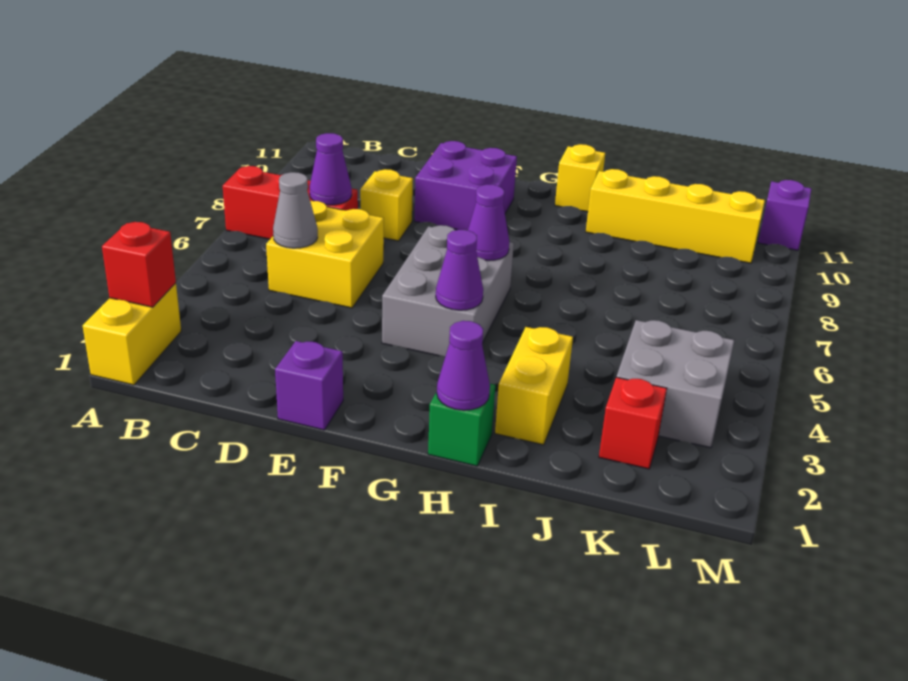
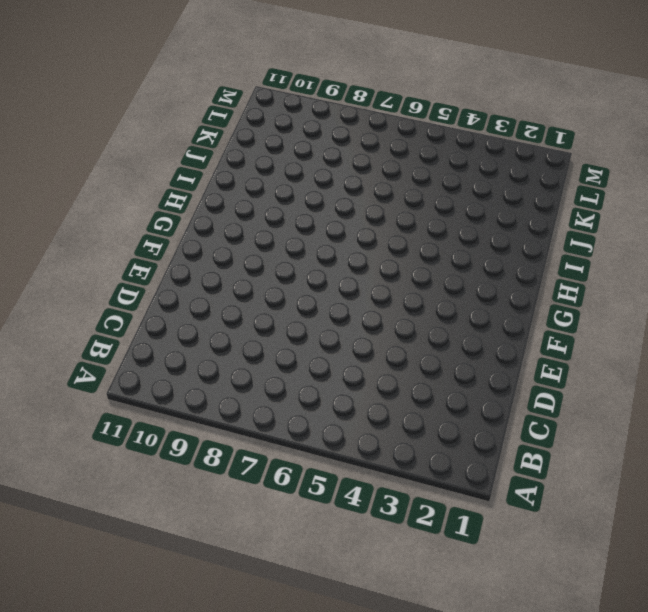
none -> yellow brick A1:A2 level 1
none -> red brick A7:C7 level 1
none -> yellow brick C5:D6 level 1

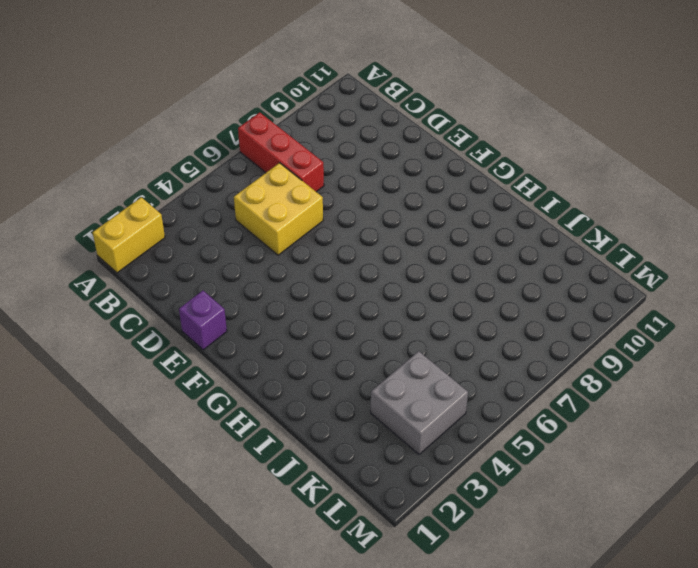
none -> yellow brick D8 level 1
none -> purple brick E9:F10 level 1
none -> grey brick F4:G6 level 1

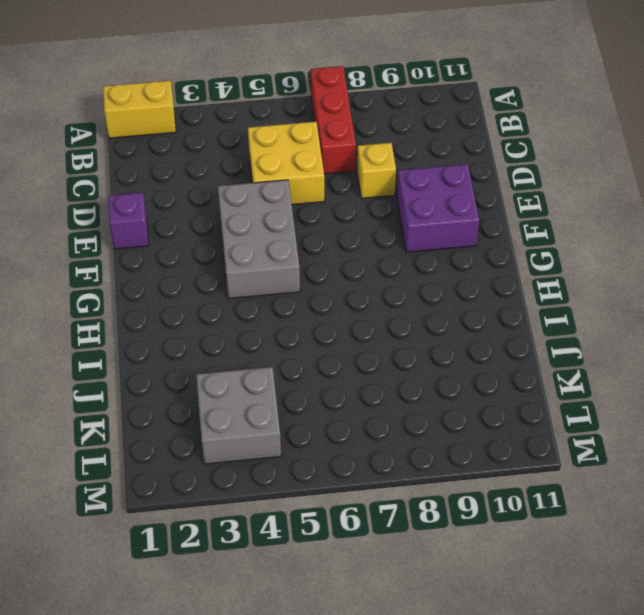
grey brick E4:G5 level 1 -> grey brick F4:G6 level 1
none -> green brick H1 level 1
none -> yellow brick H11 level 1
none -> yellow brick I2:I3 level 1

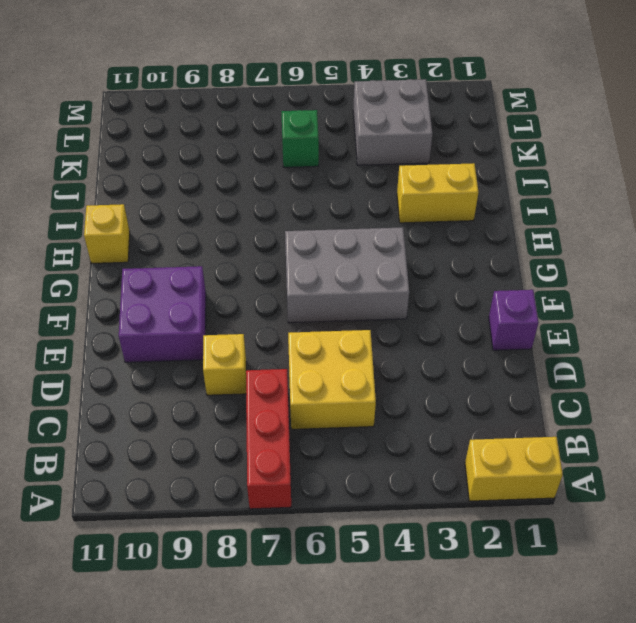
green brick K6 level 1 -> green brick H1 level 1
none -> yellow brick I10:L10 level 1
none -> red brick K2 level 1
none -> purple brick M11 level 1

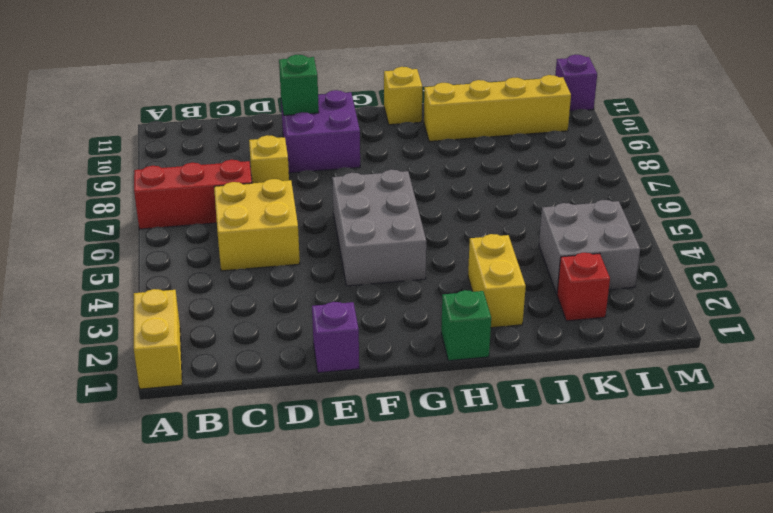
green brick E10 level 2 -> none
none -> red brick A2 level 2
none -> grey cone C5 level 2
none -> purple cone C7 level 2

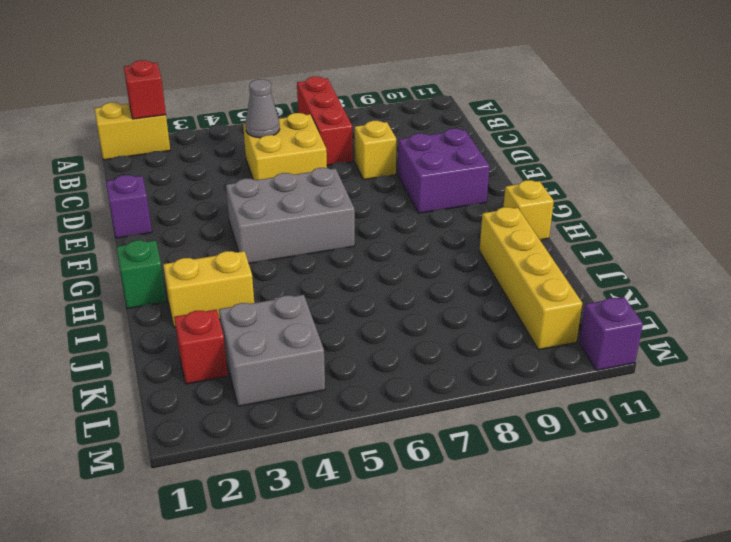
none -> purple cone C7 level 2
none -> purple cone G4 level 2
none -> purple cone G6 level 2

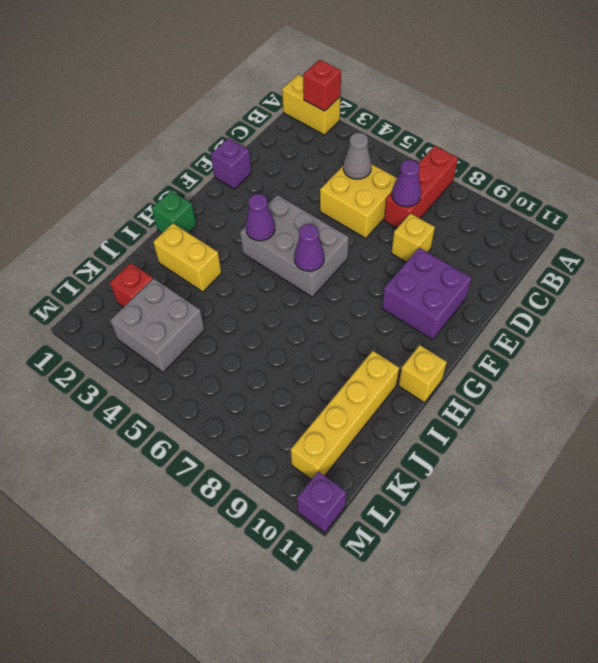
none -> purple cone H1 level 2

